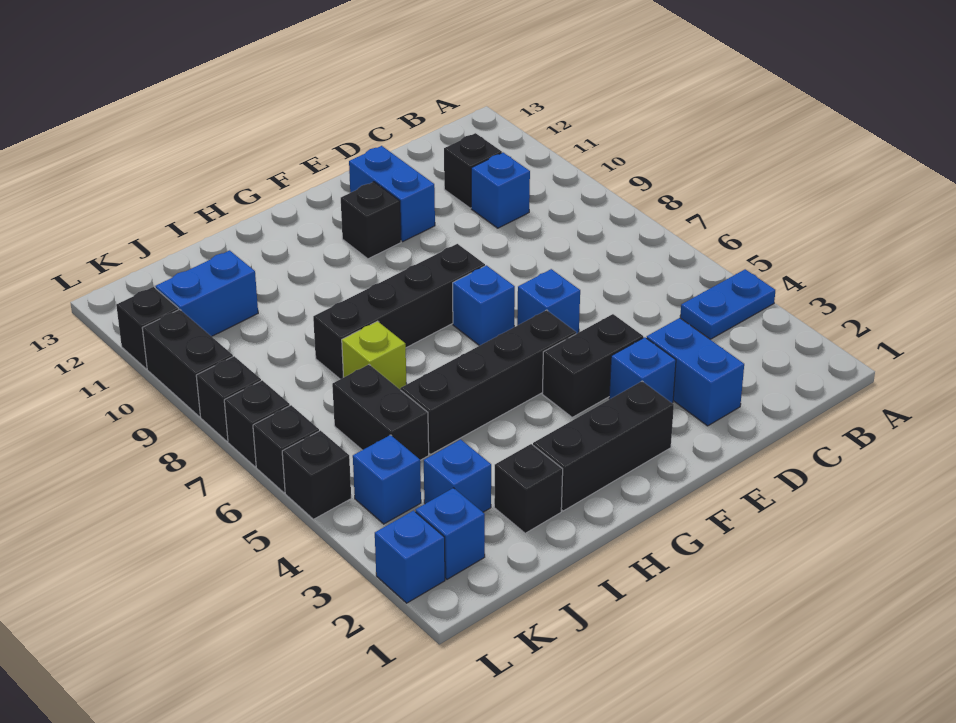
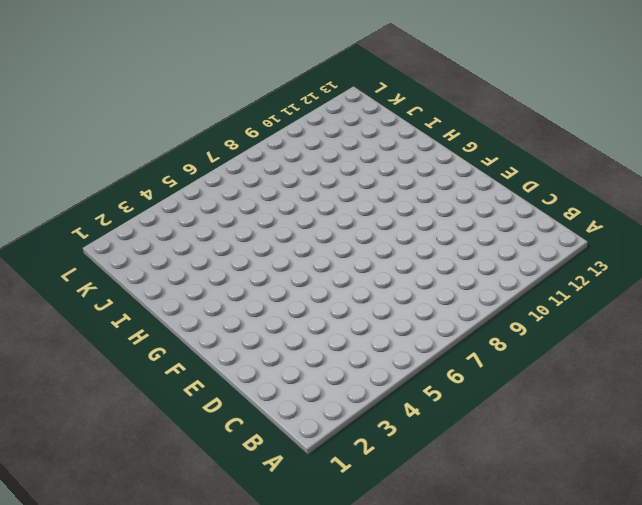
none -> blue plate A4:B4 level 1
none -> blue brick C10 level 1
none -> black brick C11 level 1

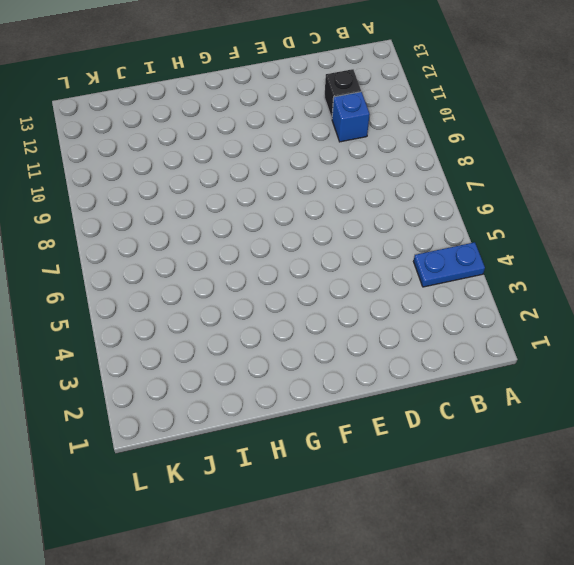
none -> blue brick D2:D3 level 1
none -> blue brick E3 level 1
none -> black brick E4:F4 level 1

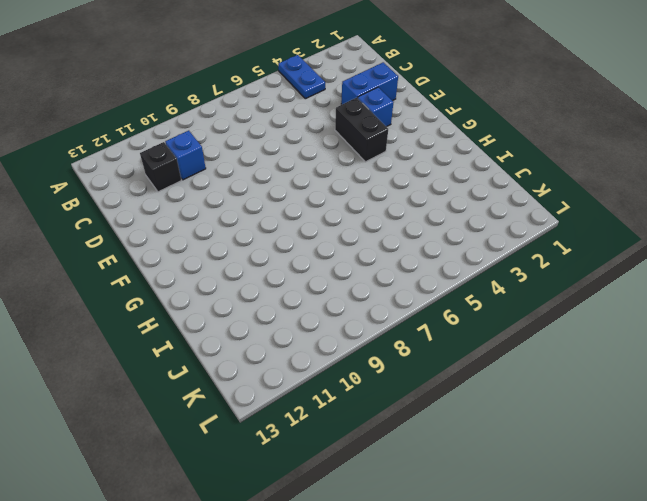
none -> blue brick E6 level 1
none -> blue brick E11:E12 level 1
none -> black brick F2:H2 level 1

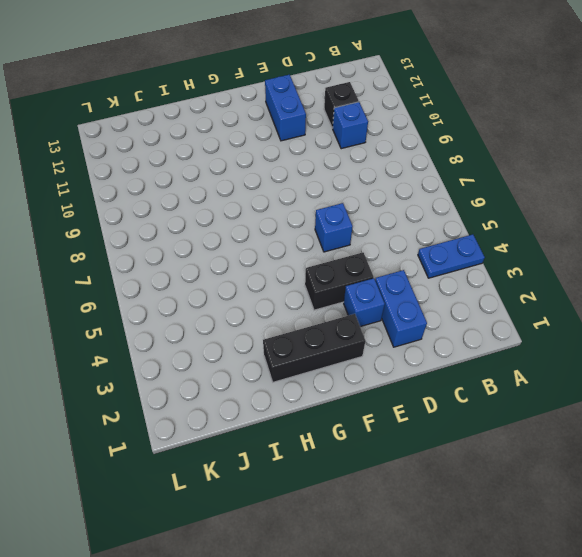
none -> black brick F5:I5 level 1
none -> blue brick F7 level 1
none -> black brick F8:I8 level 1

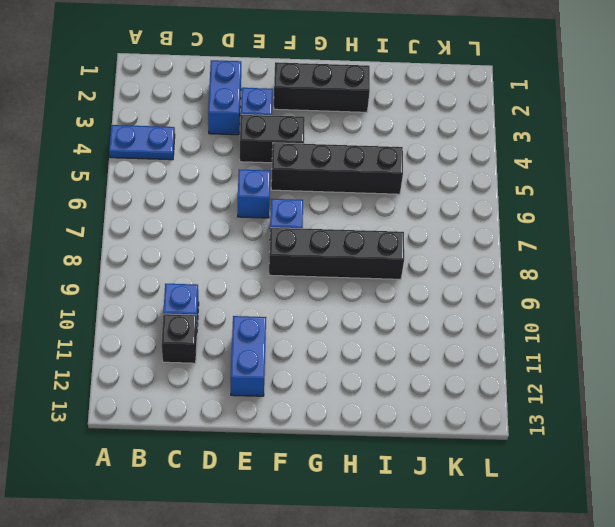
none -> black brick F11 level 1
none -> black brick I2 level 1
none -> lime brick I7 level 1

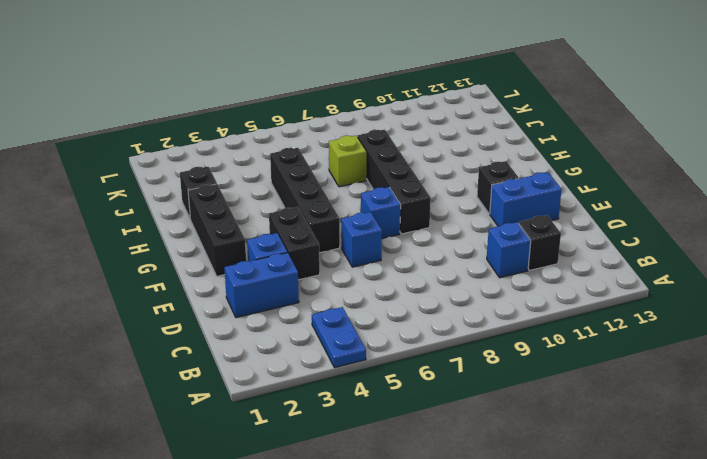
none -> blue brick J3 level 1
none -> black brick J5:J6 level 1
none -> blue brick J11:K11 level 1

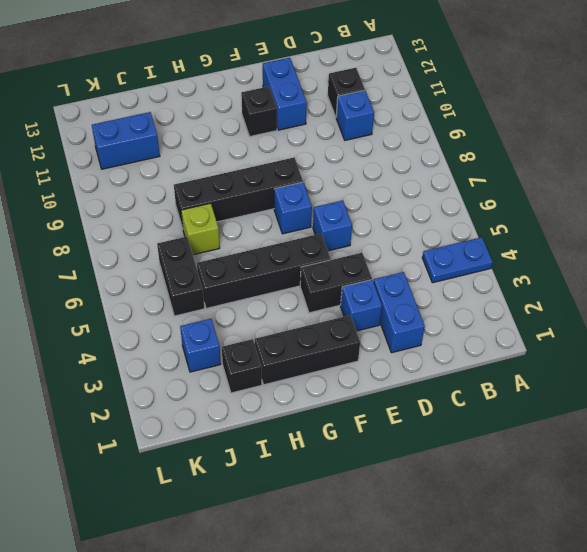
none -> blue brick K2 level 1
none -> blue brick K4 level 1
none -> blue brick L2 level 1

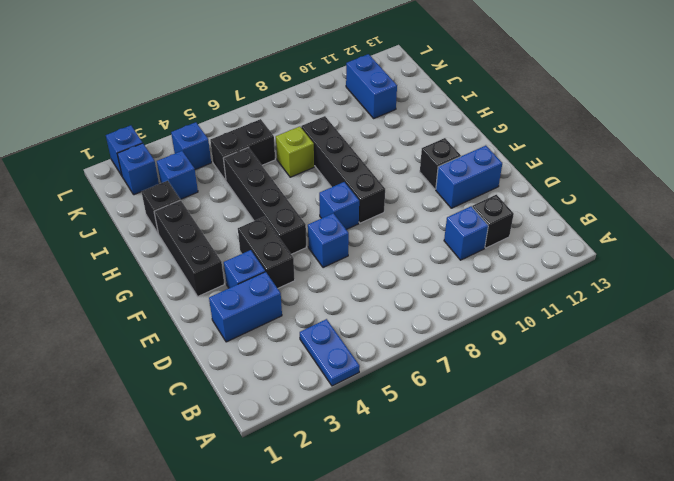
none -> black brick L5 level 1
none -> black brick L6 level 1
none -> black brick L7 level 1

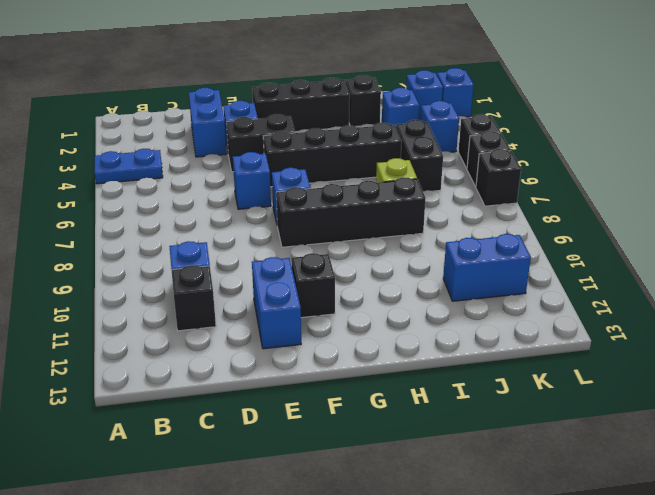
none -> black brick L8 level 1
none -> black brick L9:L10 level 1
none -> black brick L11 level 1

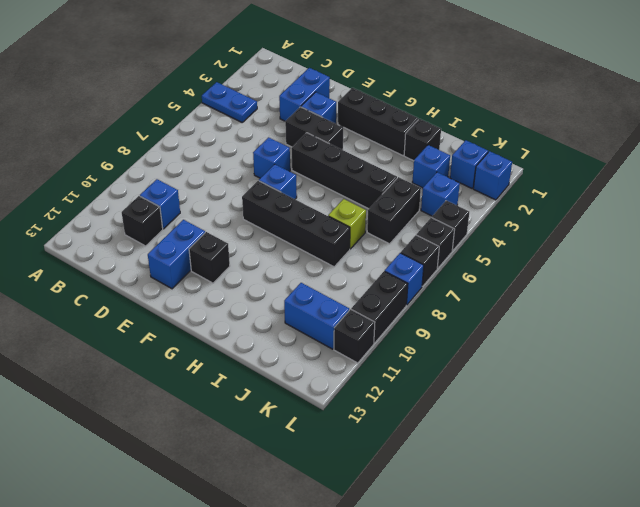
blue brick L8 level 1 -> black brick L8 level 1

